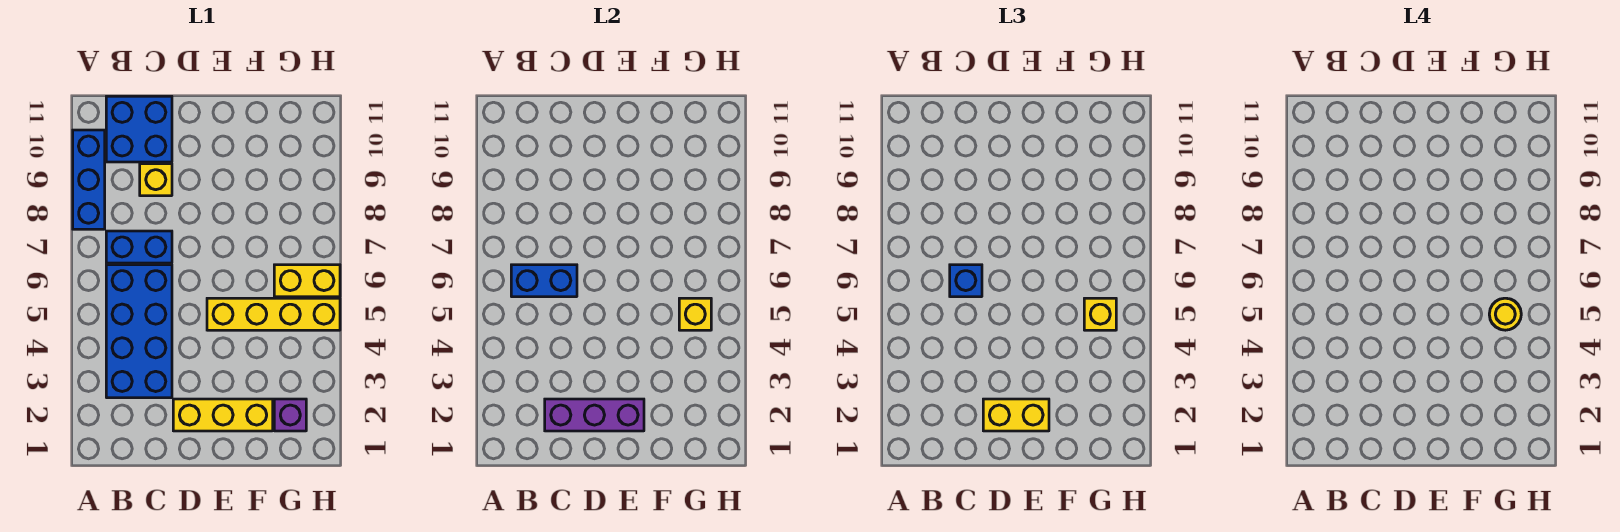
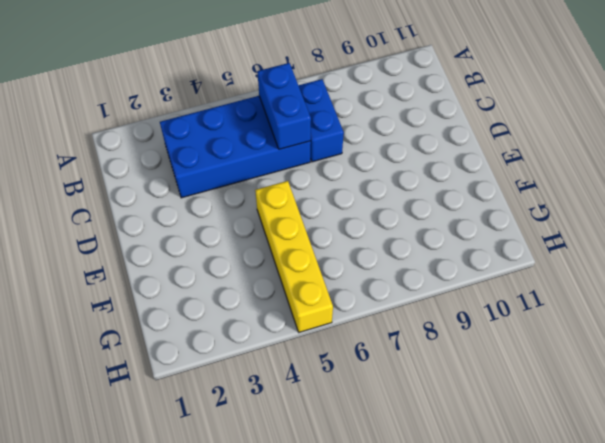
none -> blue brick A8:A10 level 1
none -> blue brick B10:C11 level 1
none -> yellow brick C9 level 1

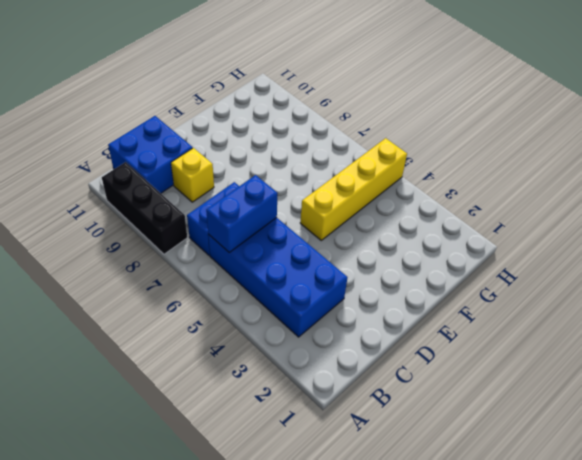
black brick A8:A10 level 1 -> blue brick A8:A10 level 1
none -> yellow brick D2:F2 level 1
none -> purple brick G2 level 1
none -> yellow brick G6:H6 level 1

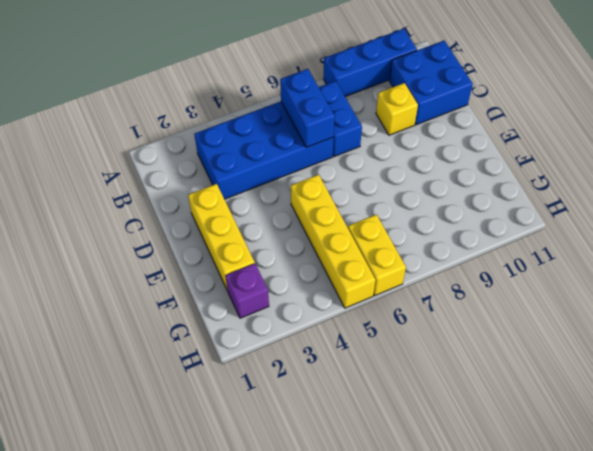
none -> purple brick C2:E2 level 2
none -> yellow brick G5 level 2
none -> blue brick C6 level 3

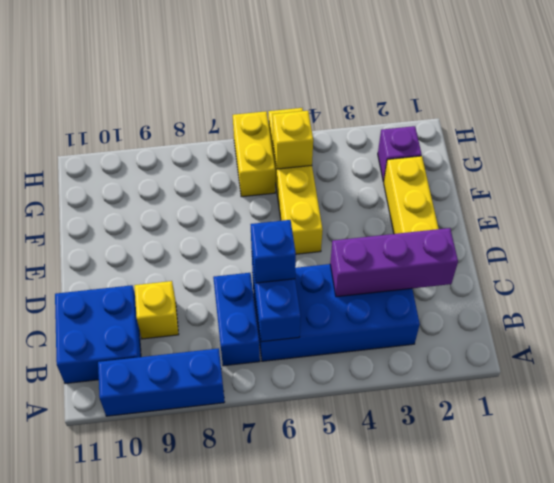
purple brick C2:C4 level 2 -> purple brick C2:E2 level 2
none -> yellow brick D2:E2 level 3
none -> yellow brick G5 level 3
none -> yellow round brick G5 level 4

